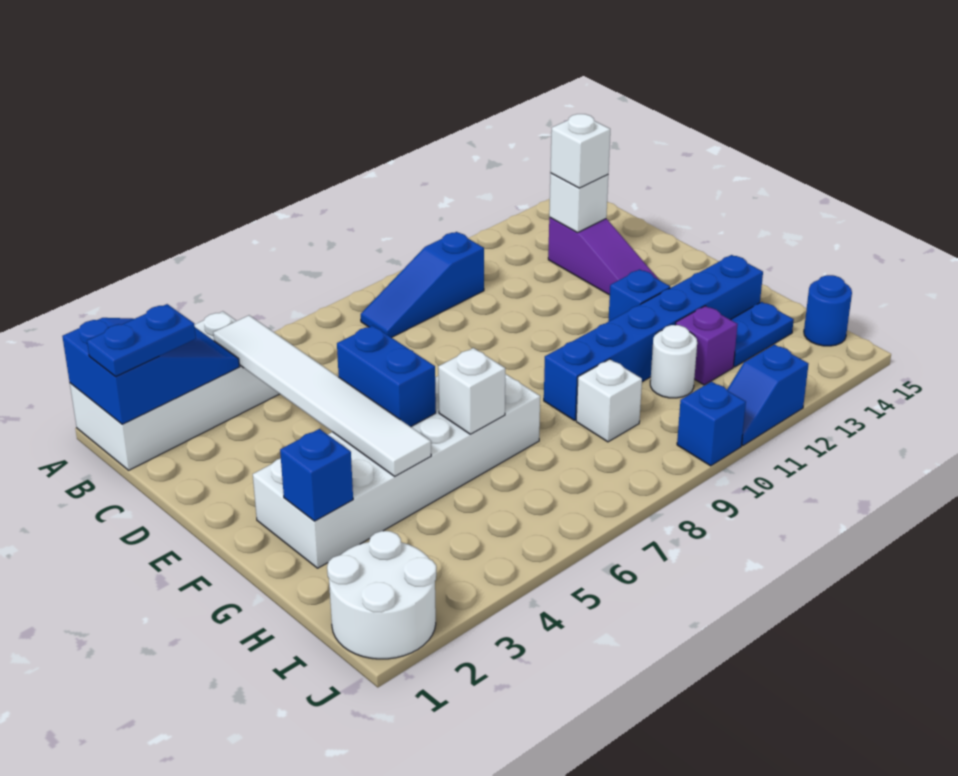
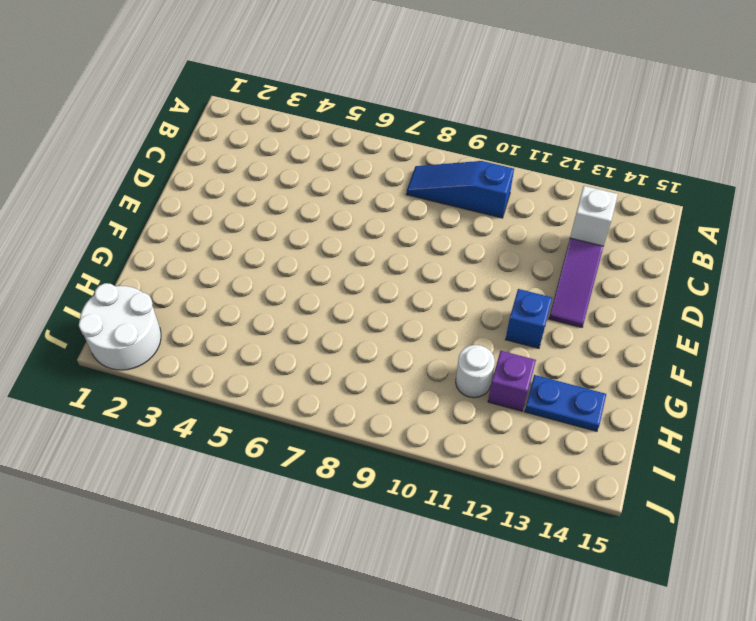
none -> white brick A1:B4 level 1
none -> white brick F2:G7 level 1
none -> blue brick G9:G14 level 1

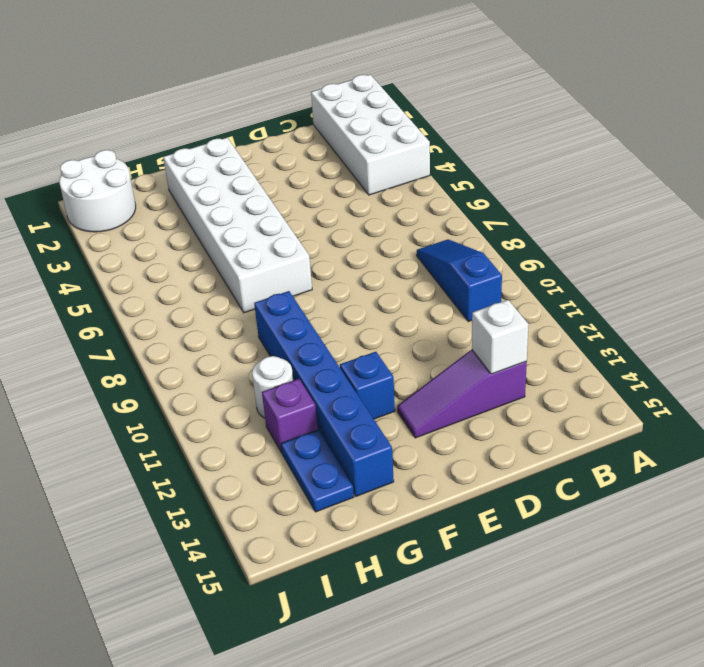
none -> white brick H9 level 1
none -> blue round brick I15 level 1
none -> blue brick J10 level 1

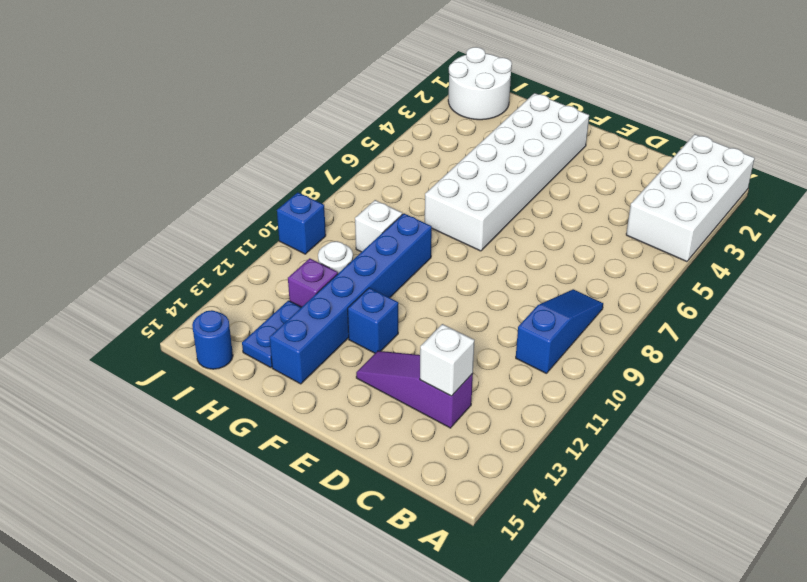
none -> blue slope J11:J12 level 1 top 12
none -> blue slope A1:B3 level 2 top 1
none -> white tile B4:G4 level 2

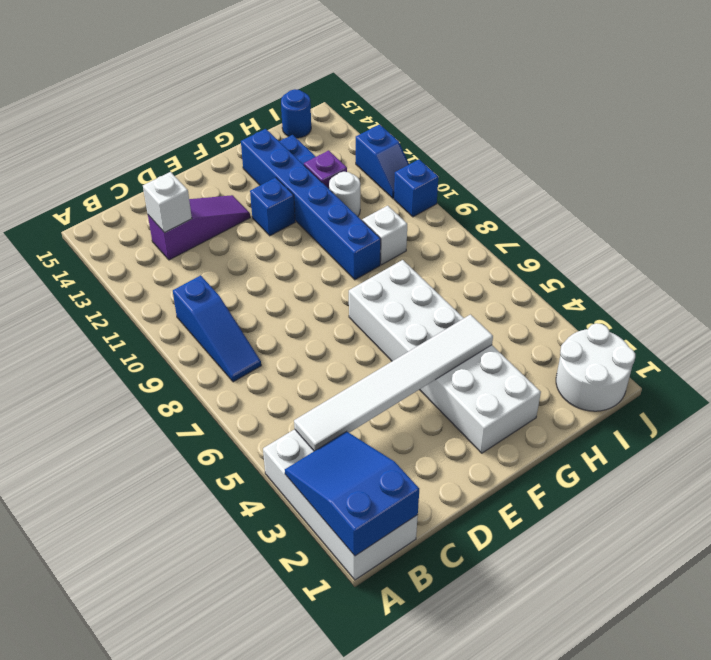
none -> blue brick E5:F5 level 2
none -> blue brick G2 level 2
none -> white brick G6 level 2

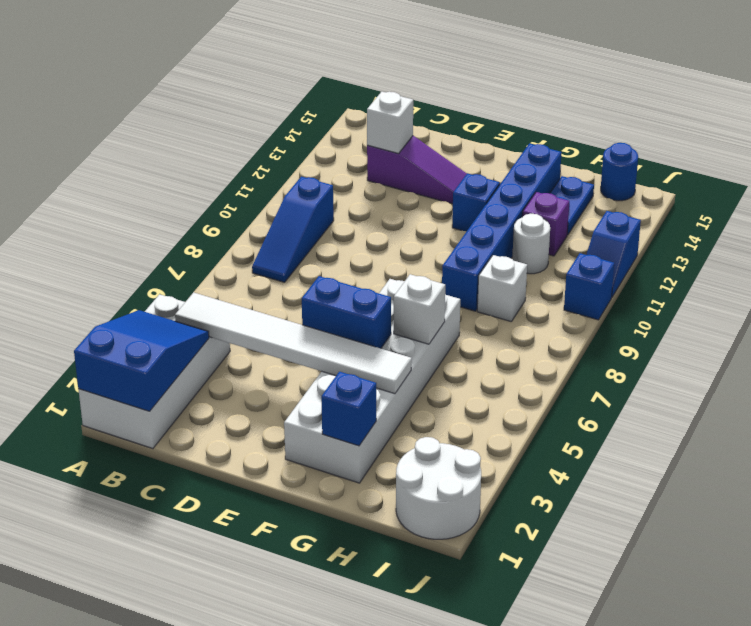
none -> blue plate B1:B2 level 3
none -> white brick C13 level 3

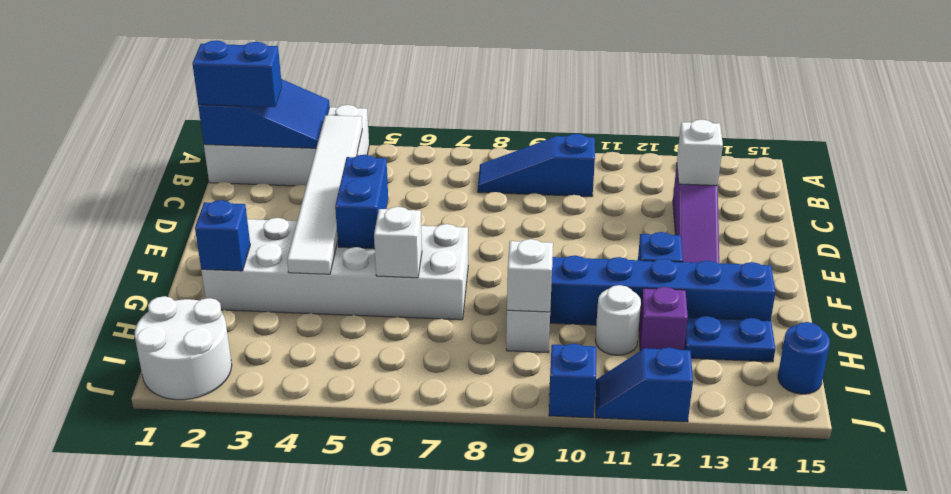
blue brick B1:B2 level 3 -> blue plate B1:B2 level 3
white brick H9 level 2 -> white brick C13 level 3

